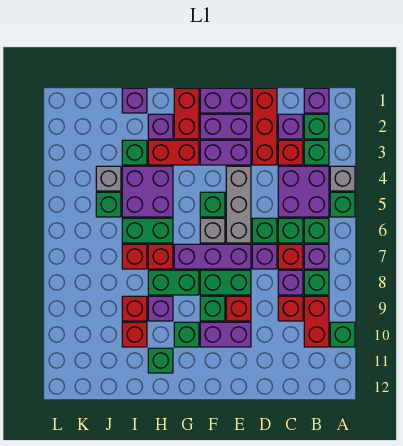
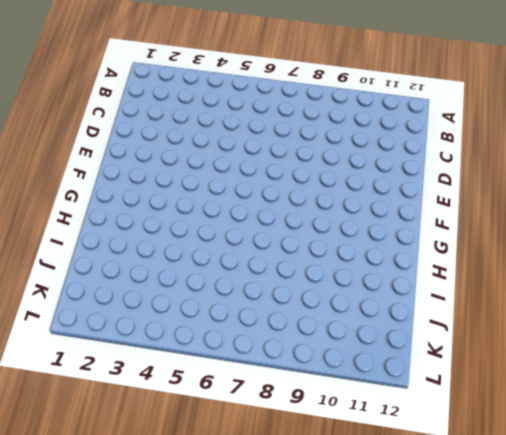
none -> grey brick A4 level 1
none -> green brick A5 level 1
none -> green brick A10 level 1
none -> purple brick B1 level 1

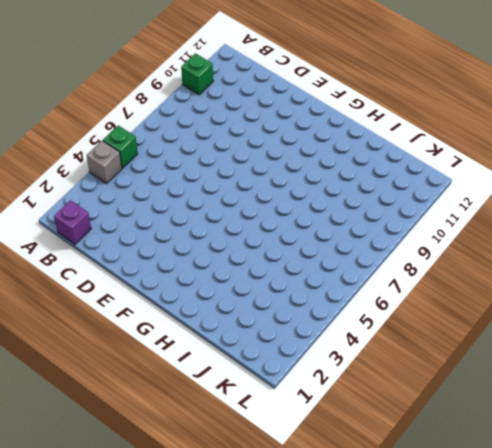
none -> green brick B2 level 1
none -> green brick B3 level 1
none -> purple brick B4:C5 level 1
none -> green brick B6 level 1

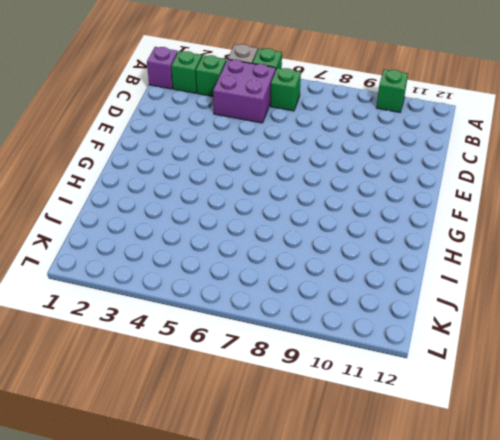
none -> purple brick B7 level 1
none -> green brick B8 level 1
none -> red brick B9:B10 level 1
none -> purple brick C2 level 1

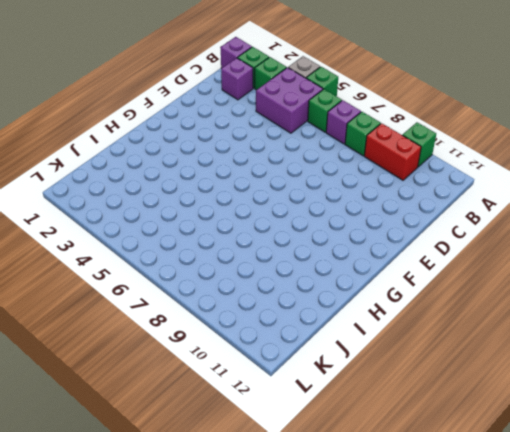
none -> red brick C3 level 1
none -> green brick C6 level 1
none -> red brick C7 level 1
none -> purple brick C8 level 1

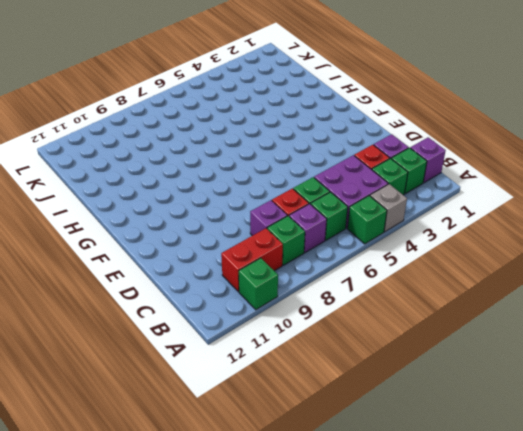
none -> red brick C9 level 1
none -> red brick D1:D3 level 1
none -> green brick D6 level 1
none -> purple brick D7 level 1

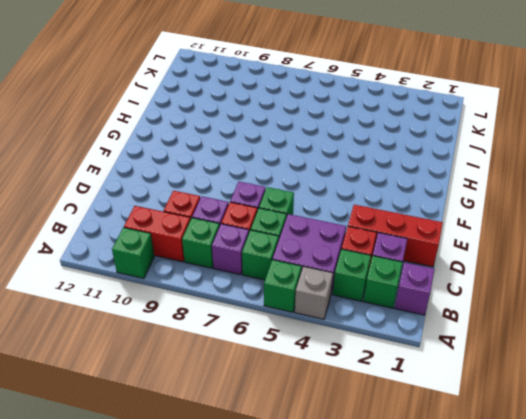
none -> purple brick E1:F1 level 1
none -> purple brick E2:F2 level 1
none -> purple brick E3:F3 level 1
none -> grey brick E4:E6 level 1

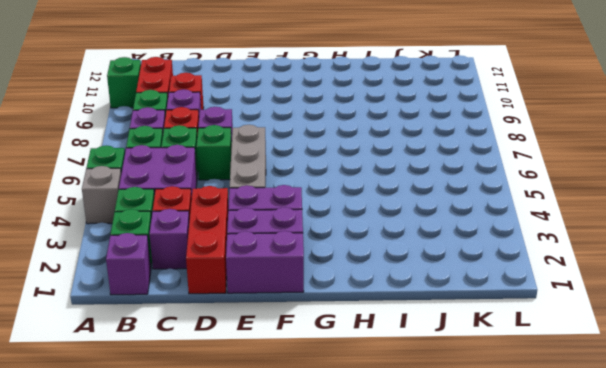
none -> purple brick E7:G7 level 1
none -> green brick E8:F8 level 1
none -> red brick E9 level 1
none -> purple brick E10:F10 level 1

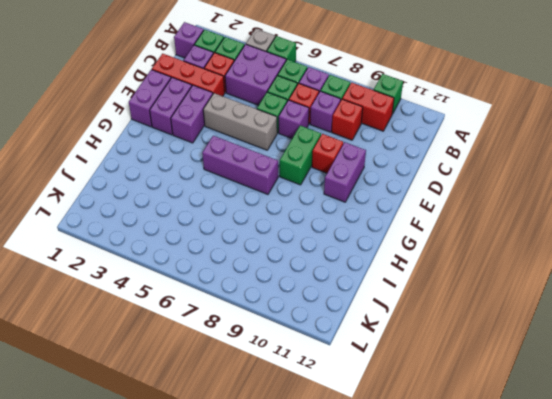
purple brick G5:G7 level 1 -> purple brick E7:G7 level 1
none -> green brick F5 level 1
none -> grey brick F6 level 1
none -> green brick F9 level 1
none -> red brick G1:G2 level 1

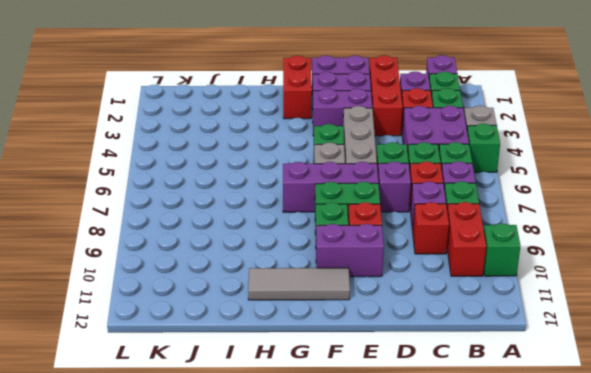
grey tile F11:H11 level 1 -> green brick H11 level 1
none -> red brick G3:H3 level 1
none -> green brick G8:H8 level 1
none -> green brick G10 level 1
none -> purple brick H2 level 1

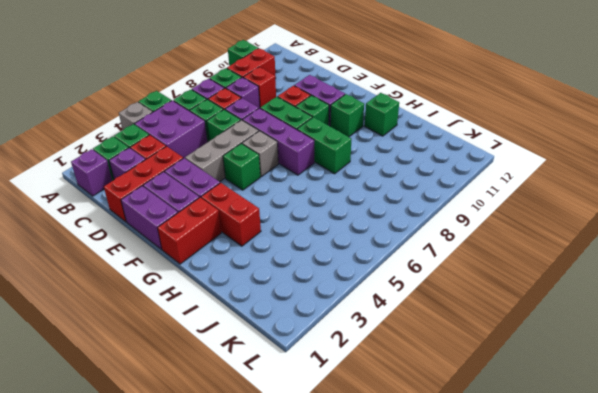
none -> purple brick H2 level 1
none -> purple brick H4:I5 level 1
none -> green brick H6:I6 level 1
none -> red brick H7 level 1

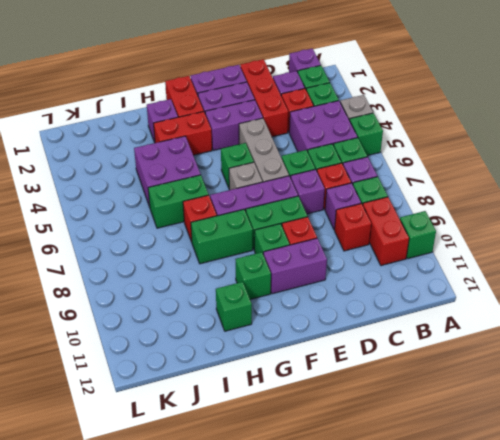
none -> purple brick H9 level 1
none -> purple brick I1 level 1
none -> green brick I3 level 1
none -> red brick I7 level 1

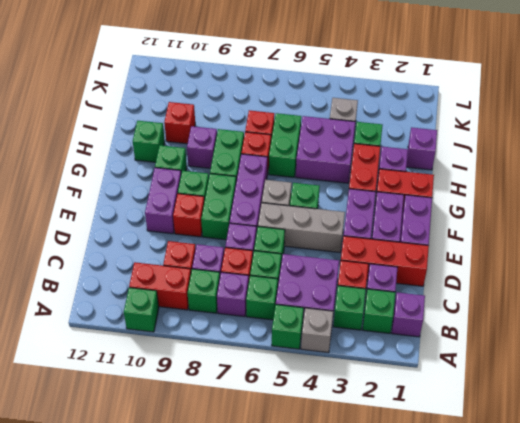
none -> red brick I9 level 1
none -> green brick J5 level 1

